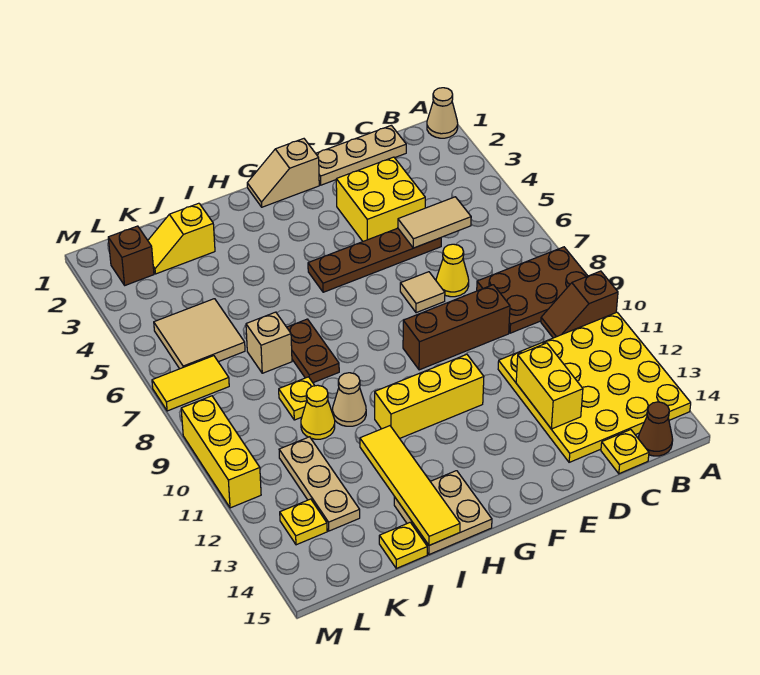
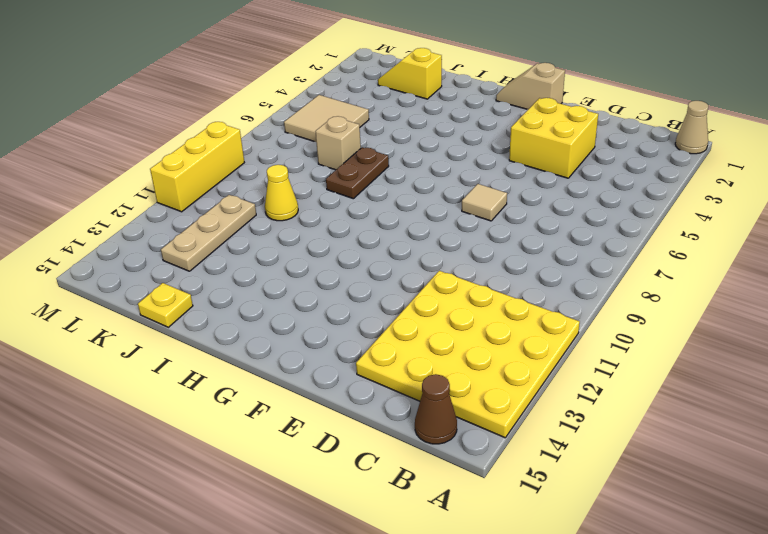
none -> brown plate A8:C9 level 1
none -> brown slope A10:B10 level 1 top A
none -> tan plate C1:E1 level 1
none -> yellow plate C15 level 1

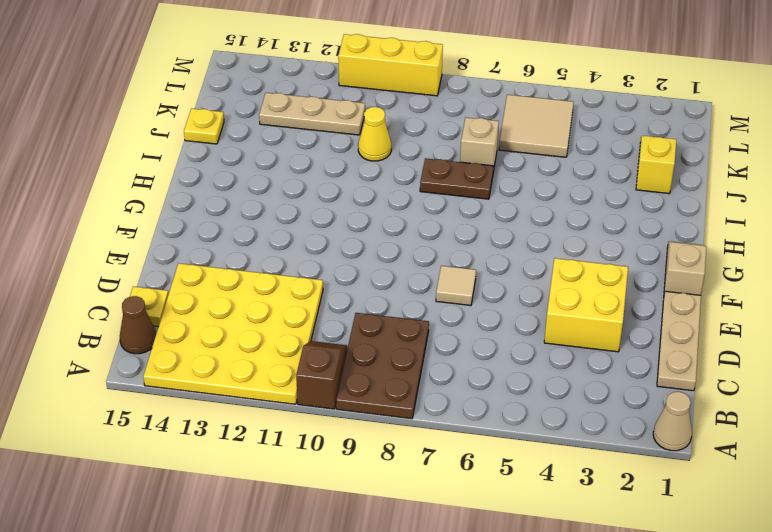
none -> brown plate D5:G5 level 1
none -> yellow cone D7 level 1
none -> brown brick D9:F9 level 1
none -> yellow brick F11:H11 level 1

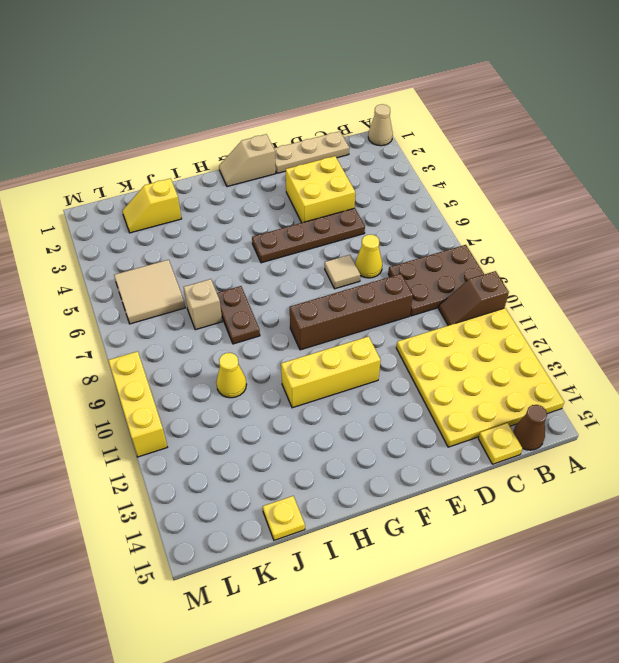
brown brick D9:G9 level 1 -> brown brick D9:F9 level 1
none -> tan plate H14:I15 level 1
none -> tan cone I10 level 1
none -> yellow plate J9 level 1
none -> tan plate K11:K13 level 1

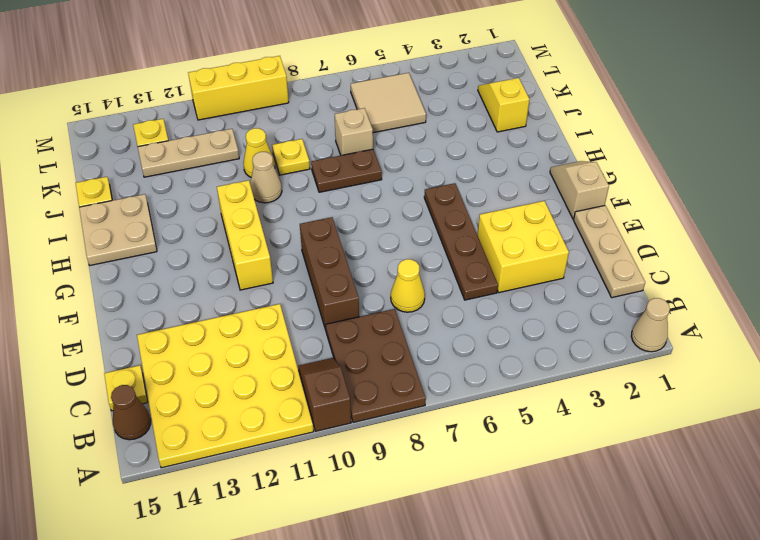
none -> tan tile E7 level 1
none -> brown brick L2 level 1
none -> yellow tile L7:M7 level 1
none -> tan tile C5:D5 level 2

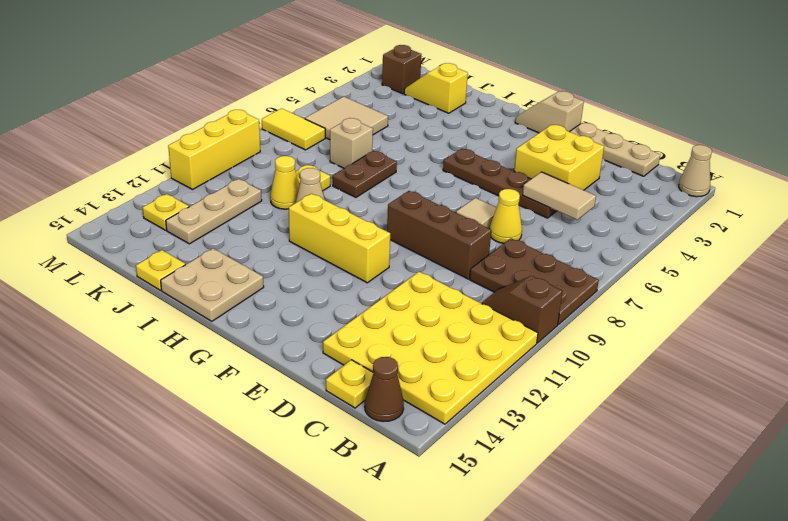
none -> yellow brick D12:D13 level 2
none -> yellow tile I12:I15 level 2

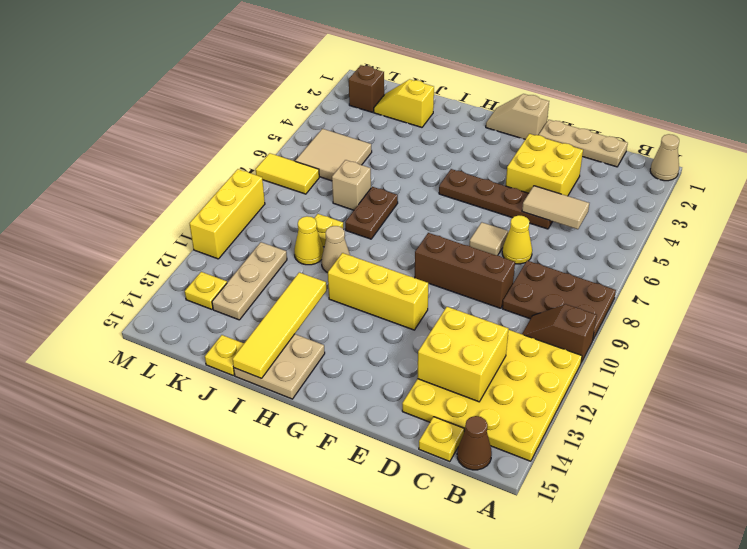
yellow brick C12:D13 level 2 -> yellow brick D12:D13 level 2

